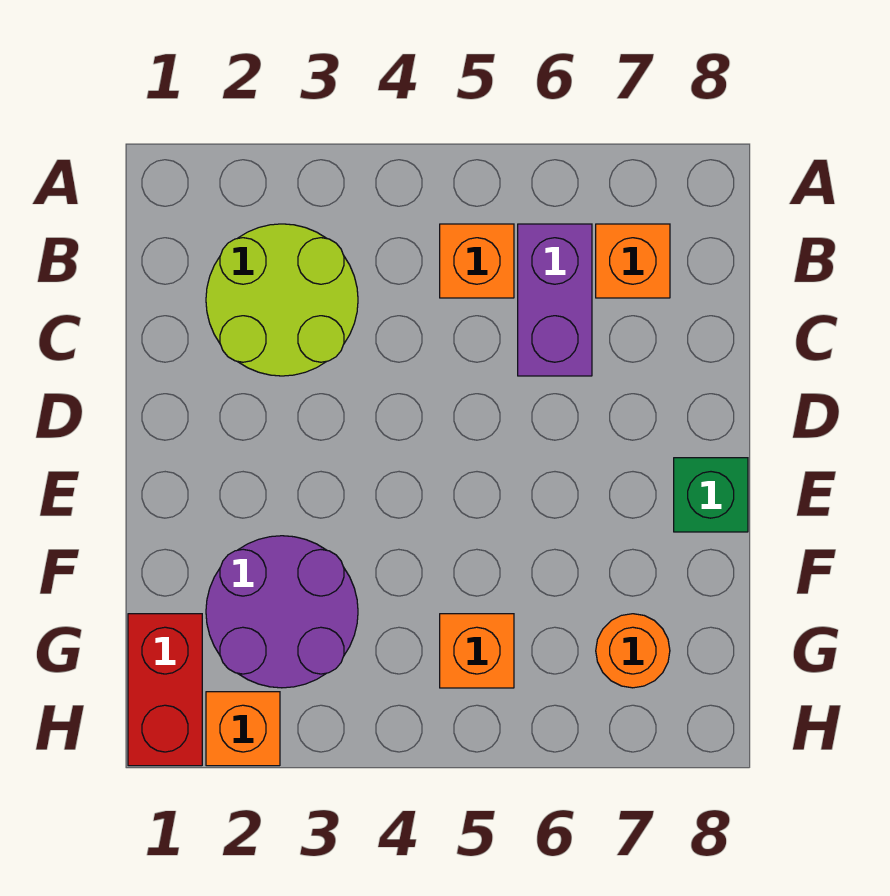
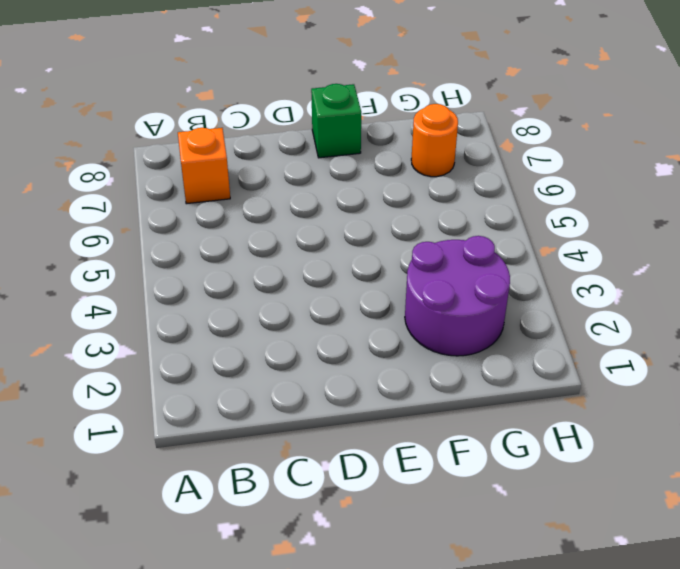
none -> lime round brick B2:C3 level 1
none -> orange brick B5 level 1

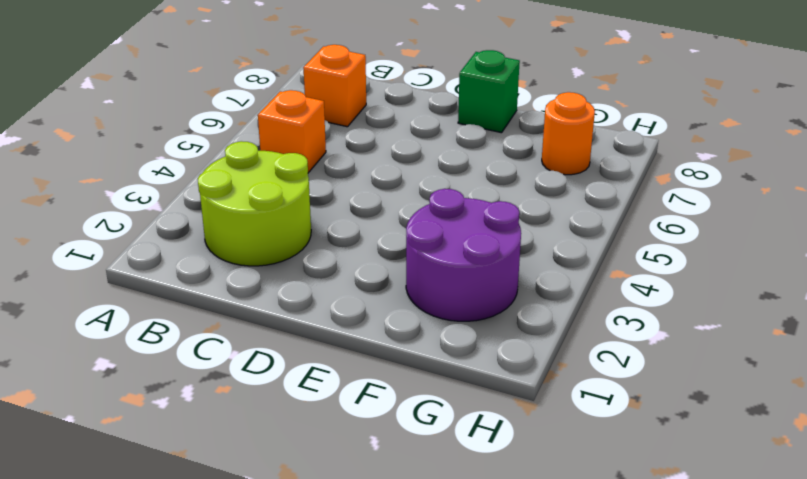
none -> purple brick B6:C6 level 1
none -> red brick G1:H1 level 1

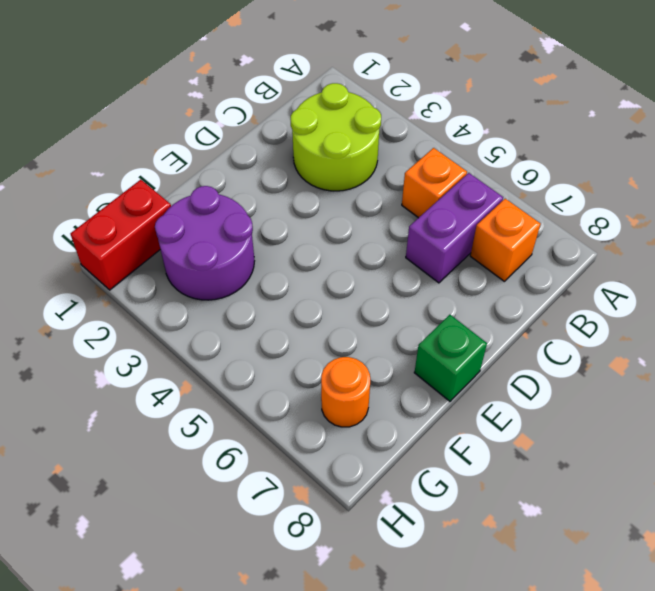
none -> orange brick G5 level 1
none -> orange brick H2 level 1

